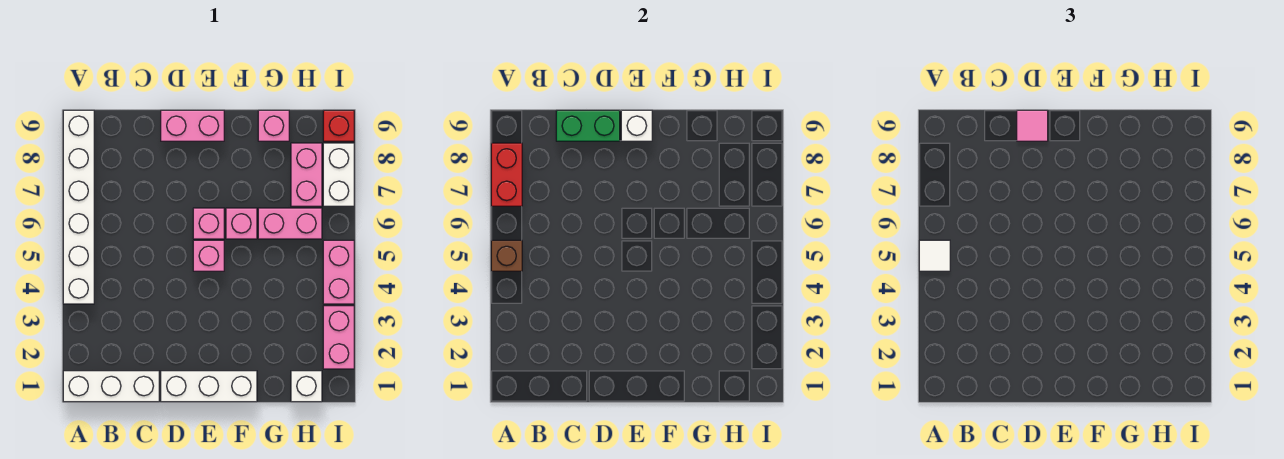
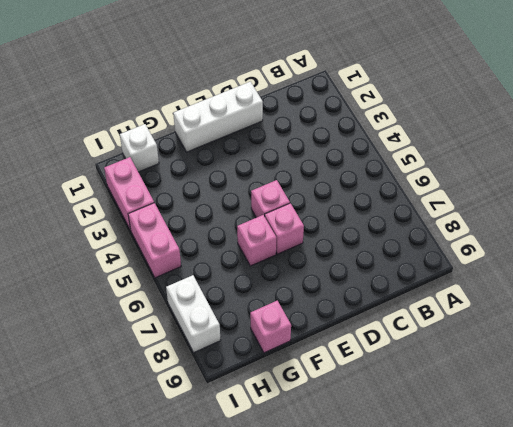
none -> white brick A1:C1 level 1
none -> white brick A4:A9 level 1
none -> pink brick D9:E9 level 1

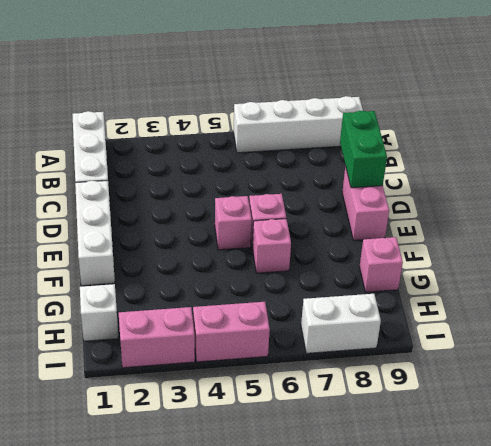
white brick A6:A9 level 1 -> white brick A4:A9 level 1
none -> pink brick G6:H6 level 1
none -> pink brick H7:H8 level 1
none -> red brick I9 level 1

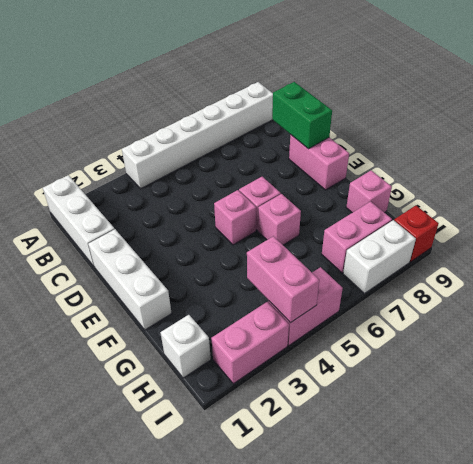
pink brick H4:I4 level 2 -> pink brick G6:H6 level 1
none -> brown brick A5 level 2
none -> red brick A7:A8 level 2
none -> white brick E9 level 2

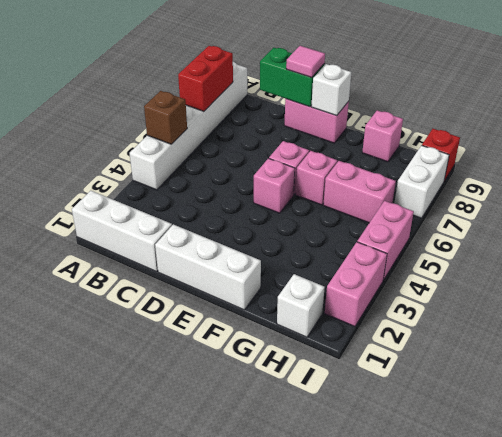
none -> pink brick H7:H8 level 1
none -> white tile A5 level 3

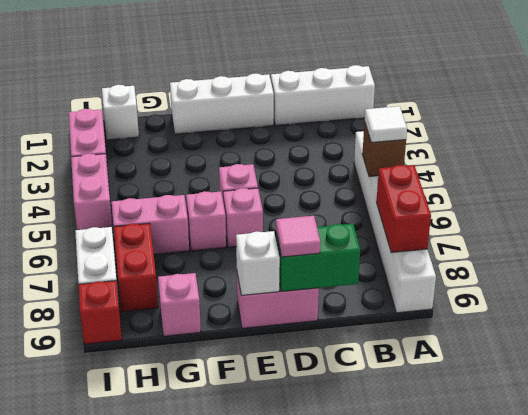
red brick H7:H8 level 1 -> pink brick H7:H8 level 1

